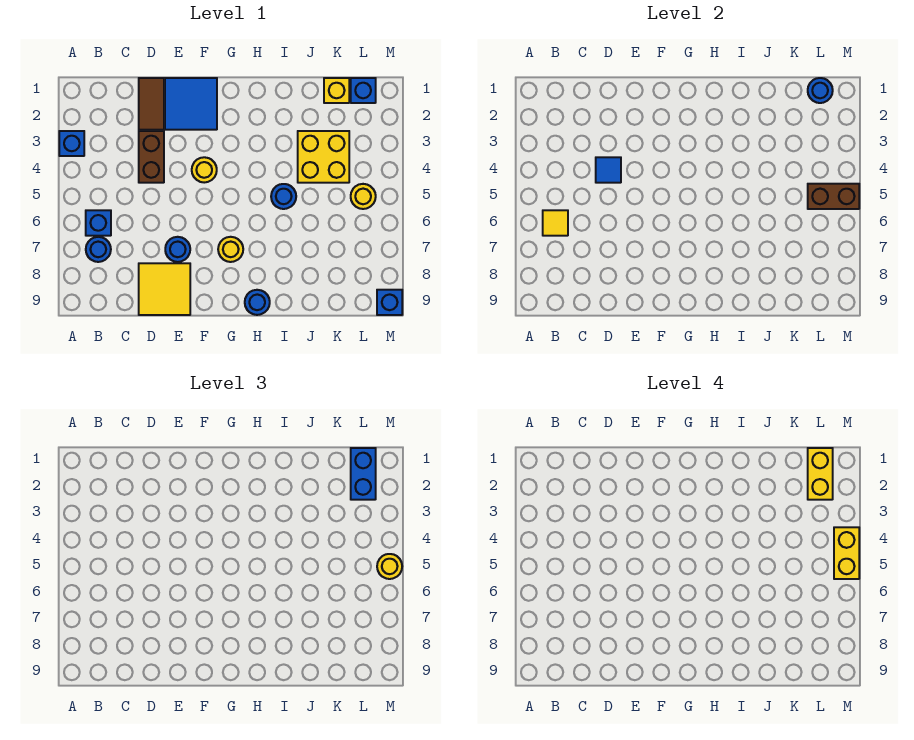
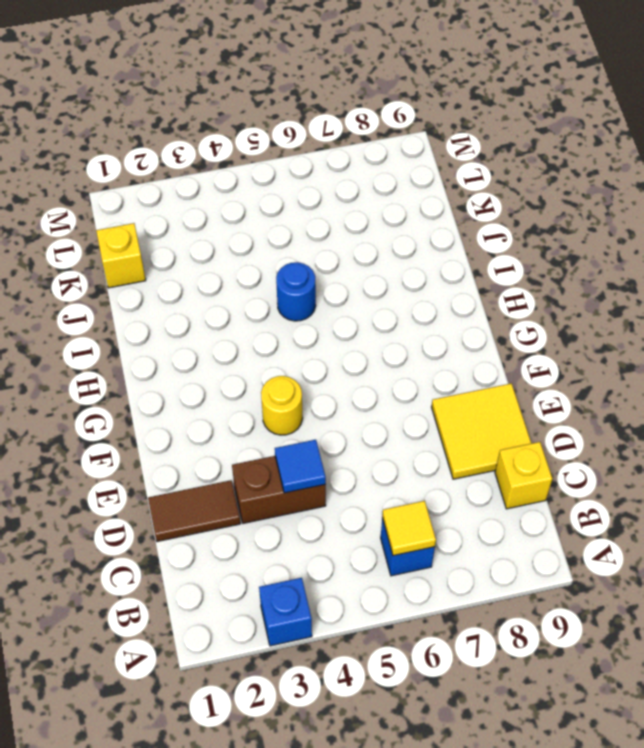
yellow brick C9 level 1 -> none
none -> blue round brick B7 level 1
none -> blue tile E1:F2 level 1
none -> blue round brick E7 level 1

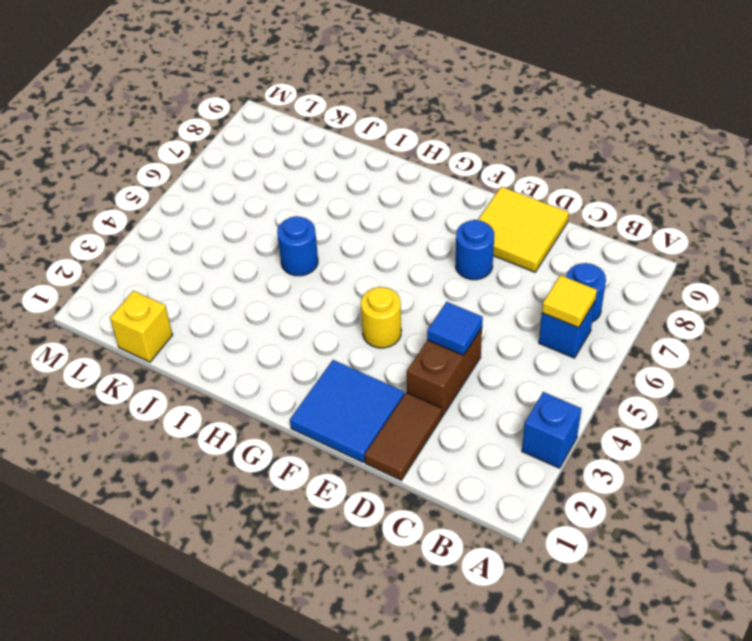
none -> yellow round brick G7 level 1
none -> blue round brick H9 level 1
none -> yellow brick J3:K4 level 1

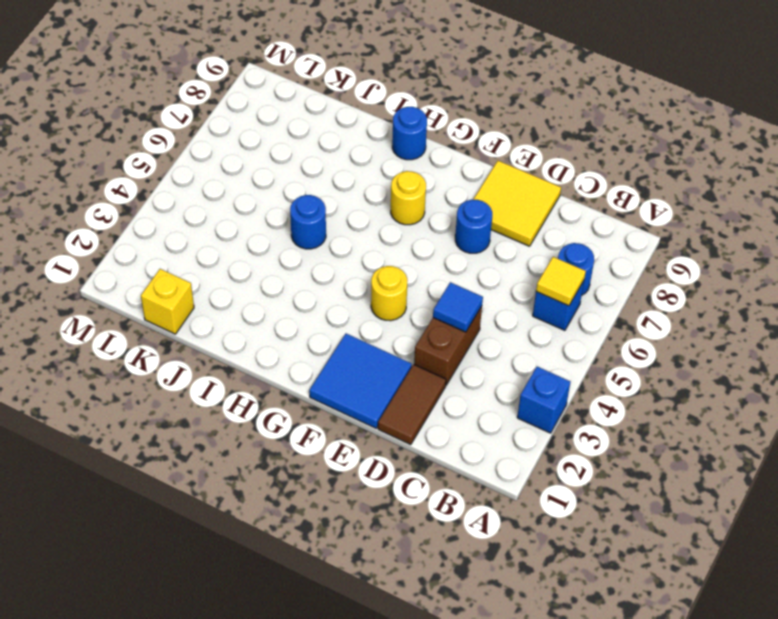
none -> yellow brick J3:K4 level 1
none -> blue brick L1 level 1
none -> yellow round brick L5 level 1

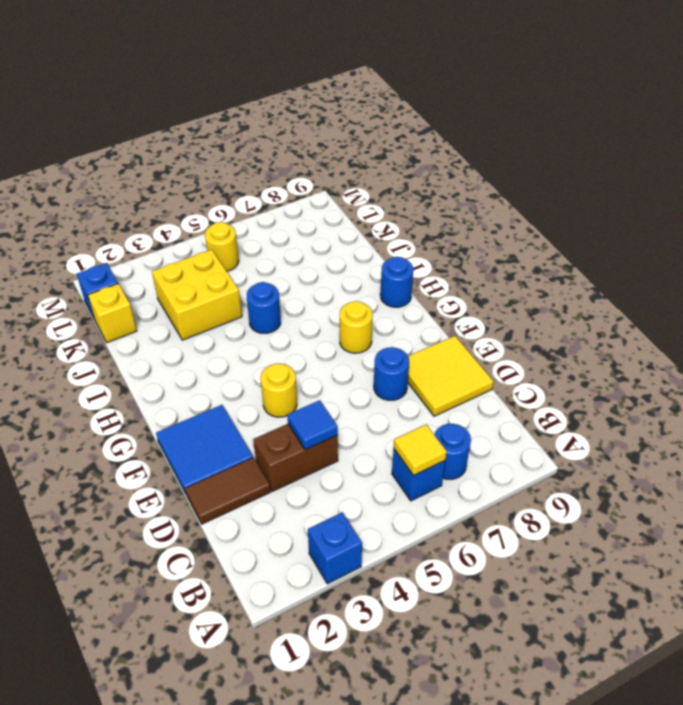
none -> blue brick M9 level 1
none -> blue round brick L1 level 2
none -> brown brick L5:M5 level 2

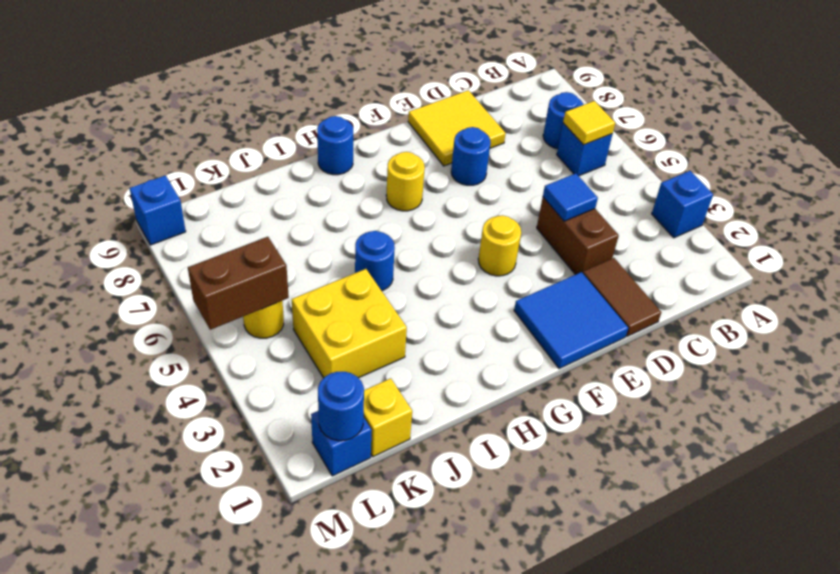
none -> blue brick L1:L2 level 3
none -> yellow round brick M5 level 3
none -> yellow brick L1:L2 level 4

